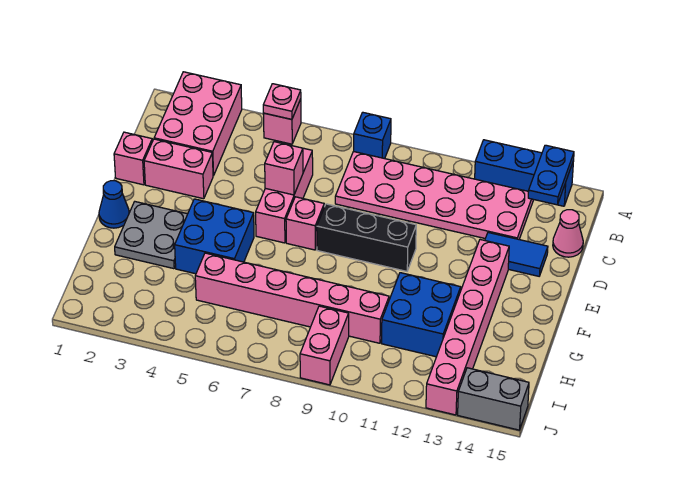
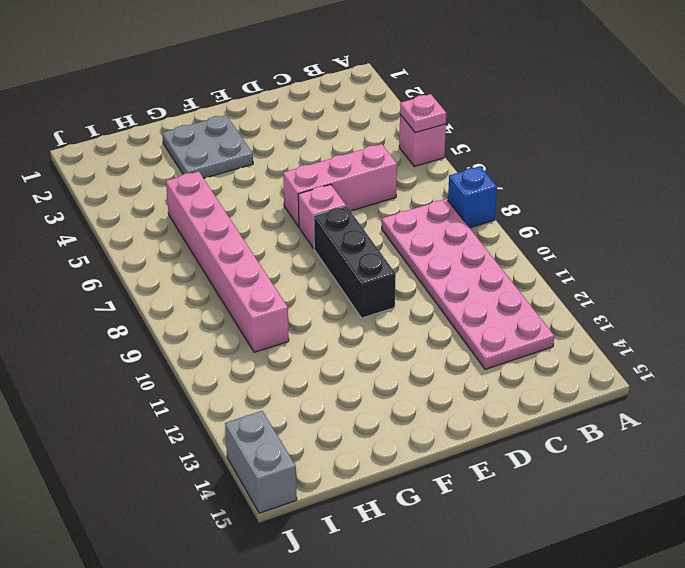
none -> pink brick A2:C3 level 1
none -> blue brick A12:A14 level 1
none -> pink cone C15 level 1

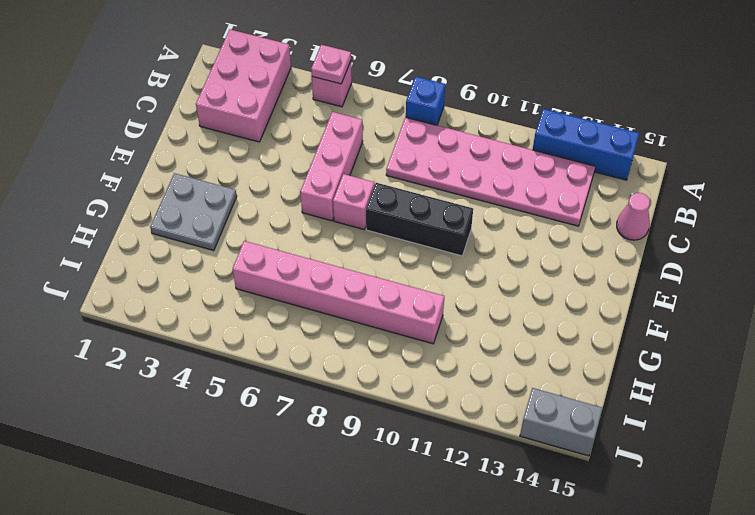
none -> pink brick D1 level 1
none -> pink brick D2:D3 level 1
none -> blue tile D13:D14 level 1

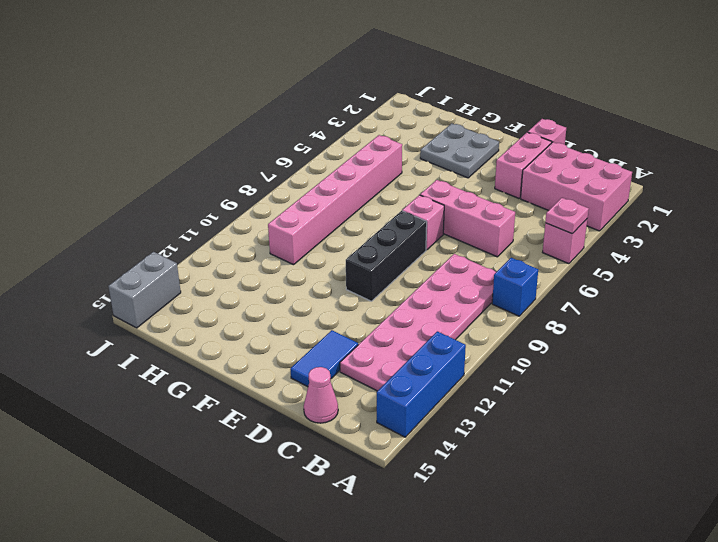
none -> pink brick E13:J13 level 1
none -> blue cone F1 level 1
none -> blue brick F4:G5 level 1

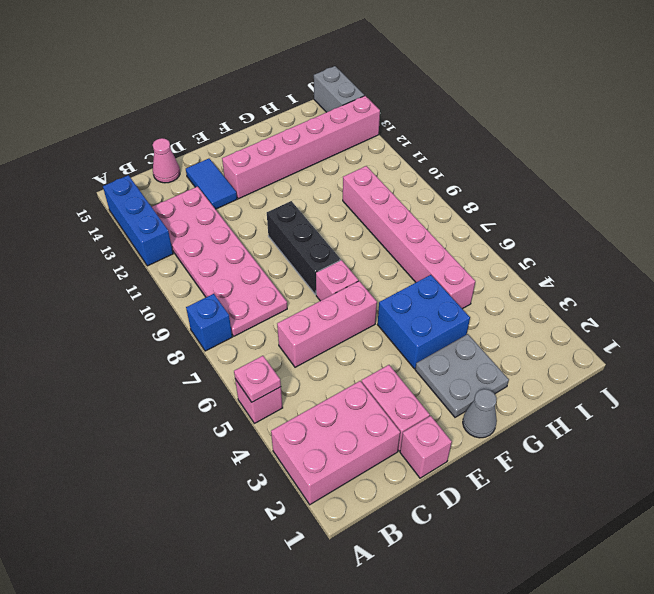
grey cone F1 level 1 -> blue cone F1 level 1
none -> blue brick G11:H12 level 1
none -> pink brick I9:J9 level 1
none -> blue plate A14:B14 level 2

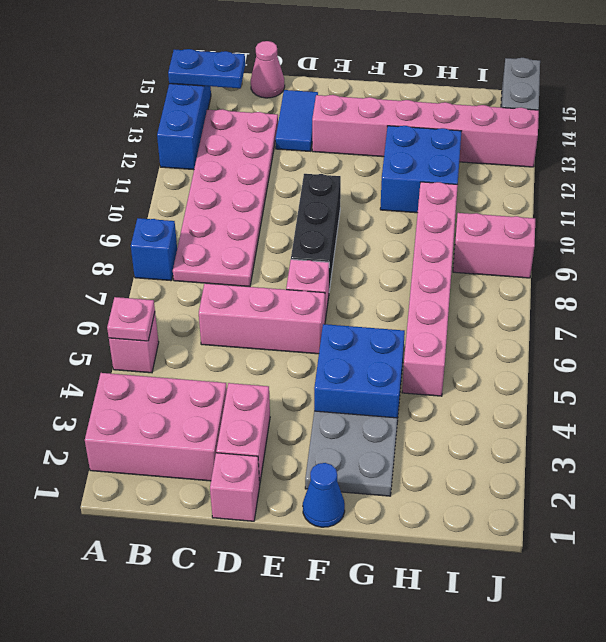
none -> pink brick D6 level 2

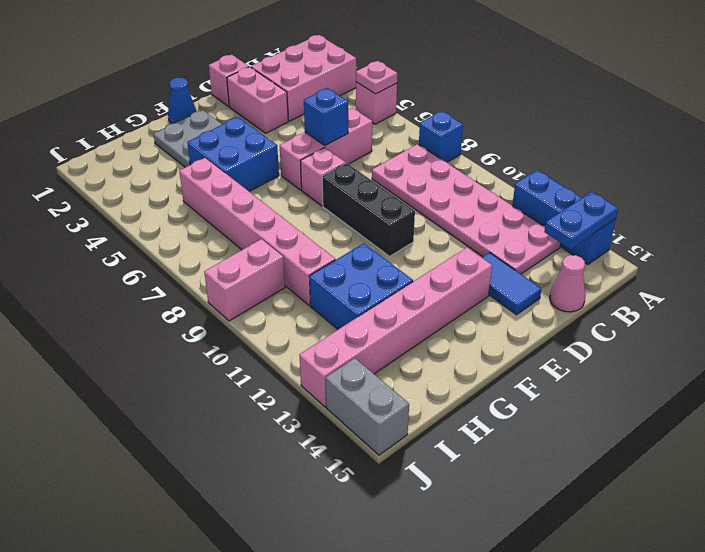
blue brick D6 level 2 -> pink brick D6 level 2

